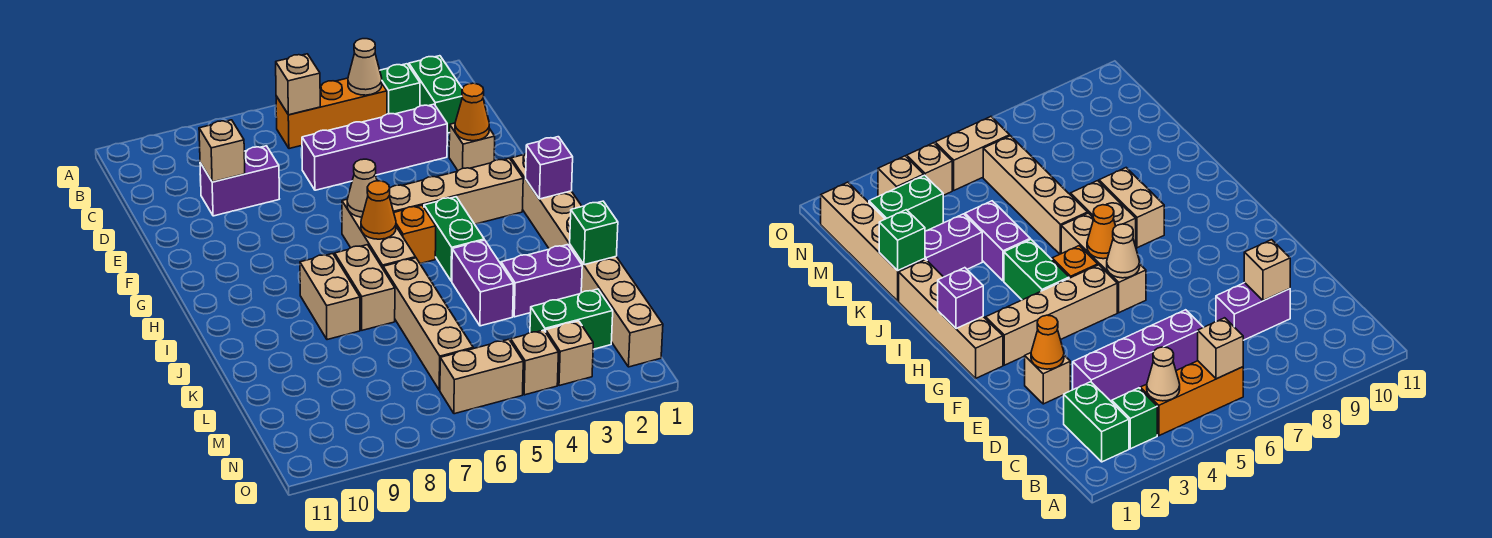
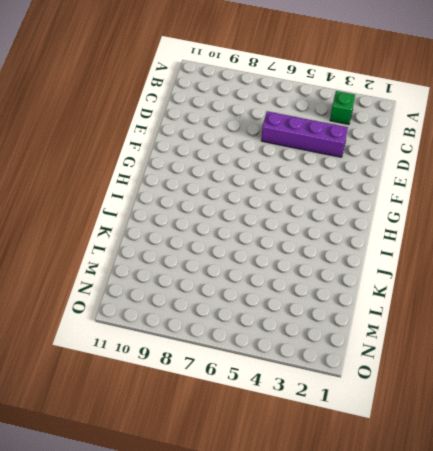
none -> green brick B2:C2 level 1
none -> orange brick B4:B6 level 1
none -> purple brick D8:D9 level 1

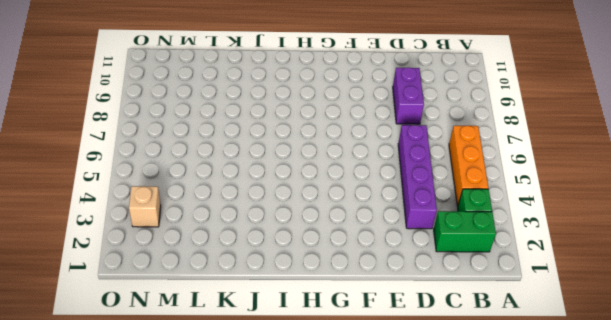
none -> tan brick E2 level 1
none -> tan brick G1:J1 level 1
none -> tan brick G2:G5 level 1

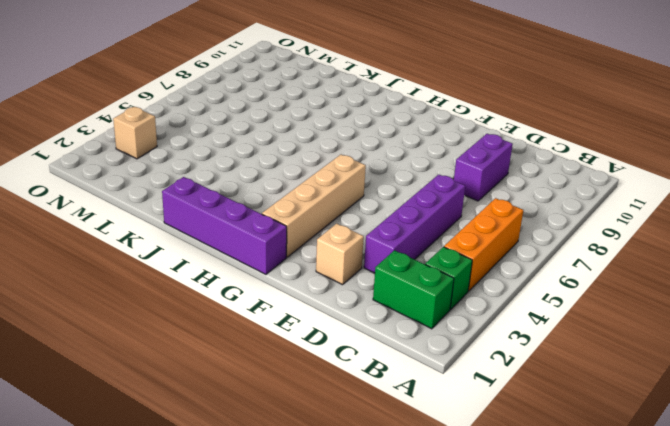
purple brick G1:J1 level 1 -> tan brick G1:J1 level 1
none -> tan brick G6:I6 level 1
none -> green brick H4:I4 level 1
none -> orange brick H5 level 1

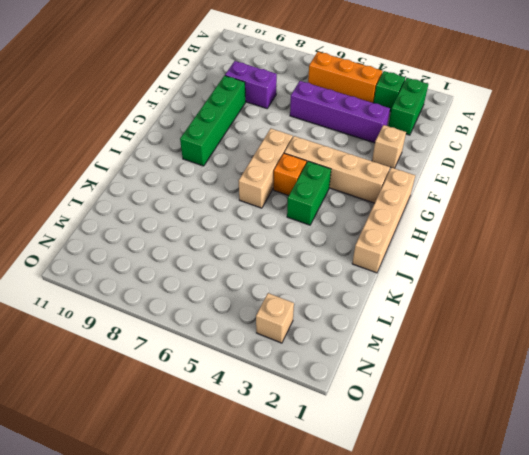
green brick E9:H9 level 1 -> none
none -> tan brick I7:J7 level 1
none -> tan brick I8:J8 level 1
none -> purple brick J4:K4 level 1

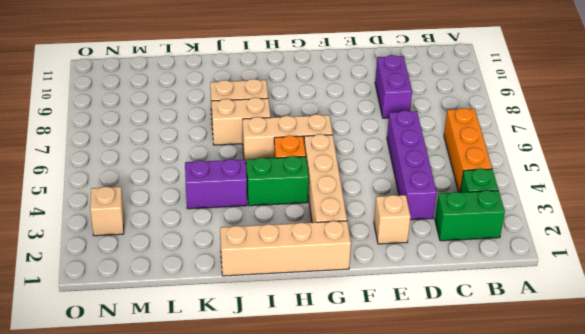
none -> tan brick J6:M6 level 1
none -> tan brick K1:N1 level 1
none -> purple brick K2:K3 level 1

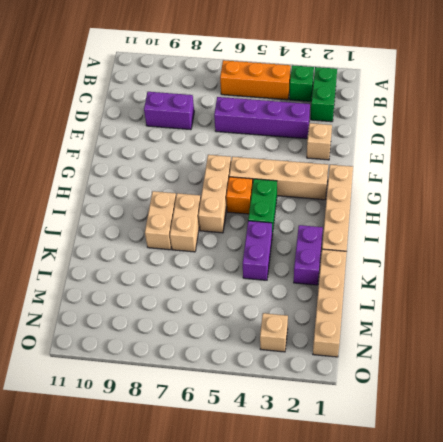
purple brick J2:K2 level 1 -> purple brick K2:K3 level 1
none -> tan brick J6:M6 level 1
none -> green brick M2:M3 level 1
none -> tan brick N4 level 1

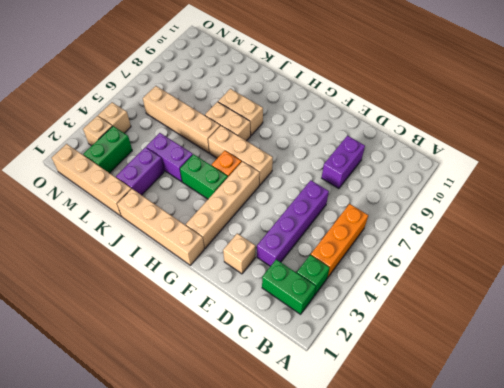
none -> tan brick N5:N6 level 1
none -> tan cone B4 level 2
none -> tan brick B6 level 2

